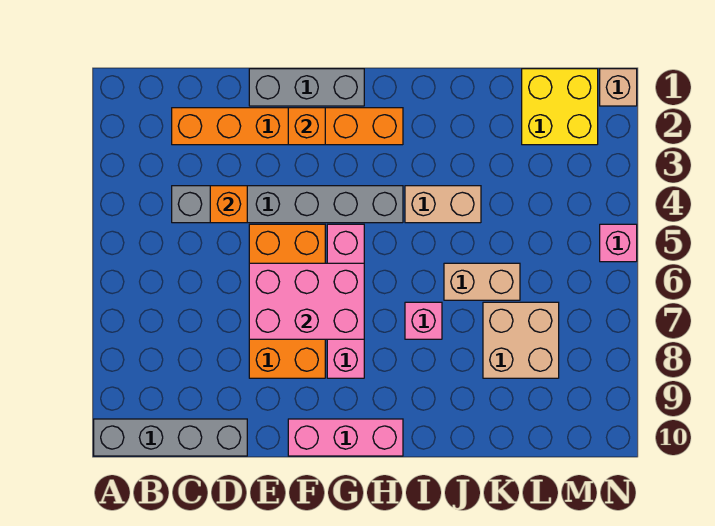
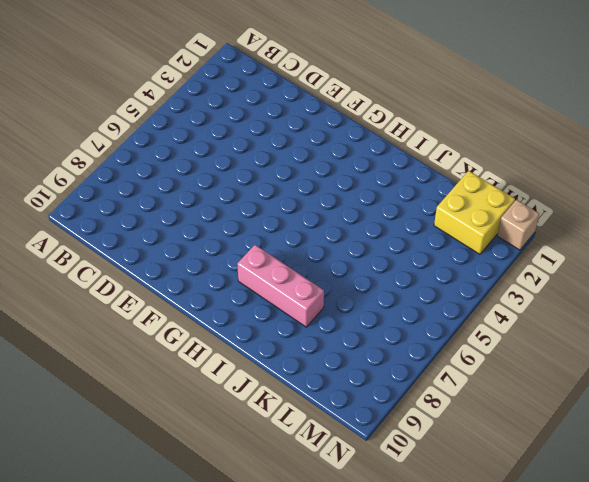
pink brick H8:J8 level 1 -> pink brick F10:H10 level 1
none -> grey brick A10:D10 level 1
none -> orange brick C2:H2 level 1
none -> grey brick C4:H4 level 1

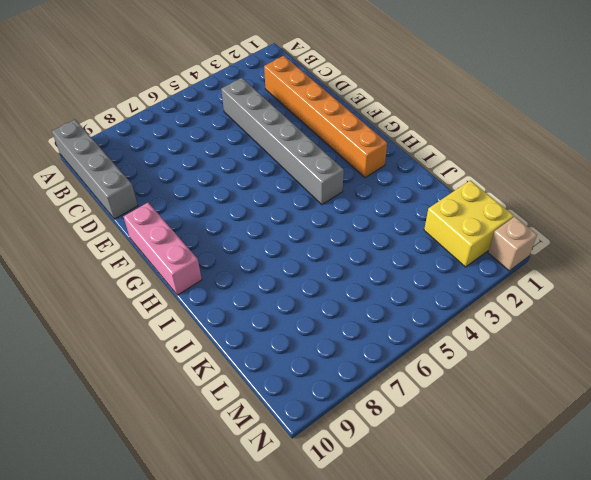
none -> grey brick E1:G1 level 1
none -> orange brick E5:F8 level 1
none -> pink brick G5:G8 level 1

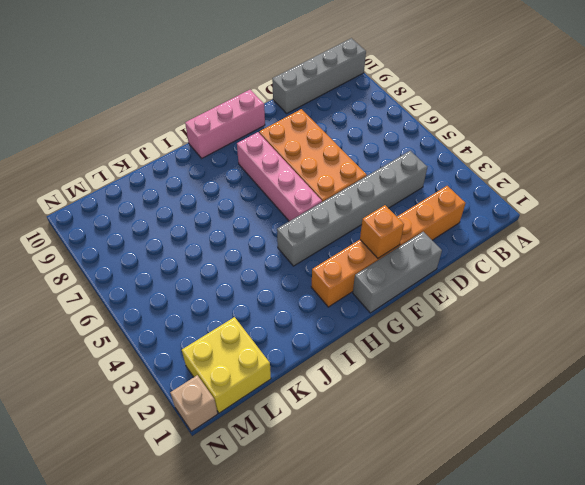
none -> tan brick I4:J4 level 1
none -> pink brick I7 level 1
none -> tan brick J6:K6 level 1

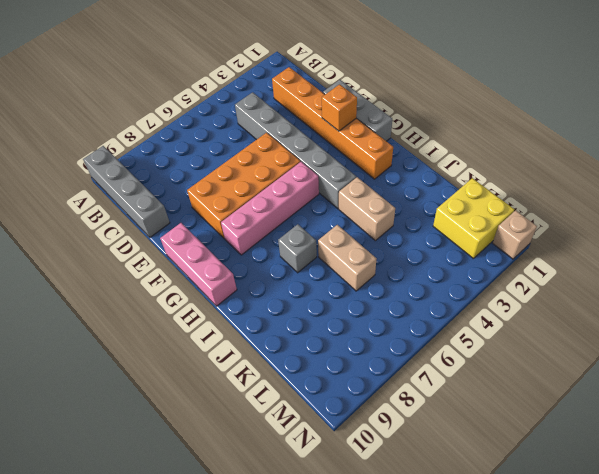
grey brick I7 level 1 -> pink brick I7 level 1
none -> tan brick K7:L8 level 1
none -> pink brick N5 level 1
none -> orange brick D4 level 2

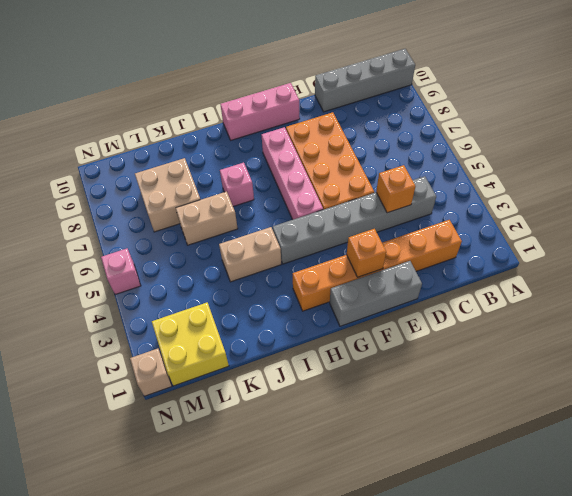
none -> pink brick E6:G7 level 2

